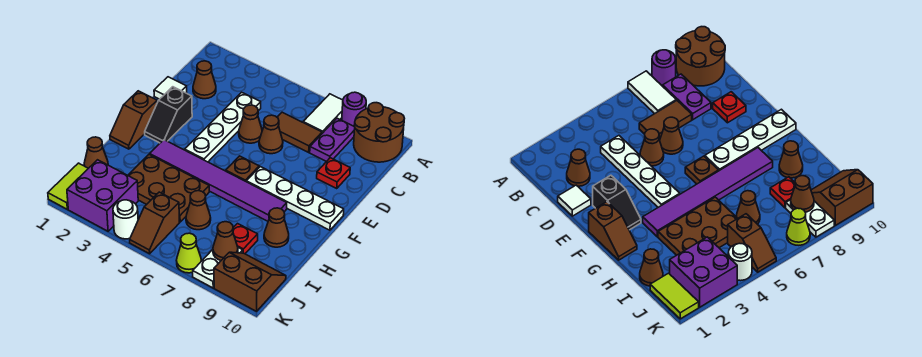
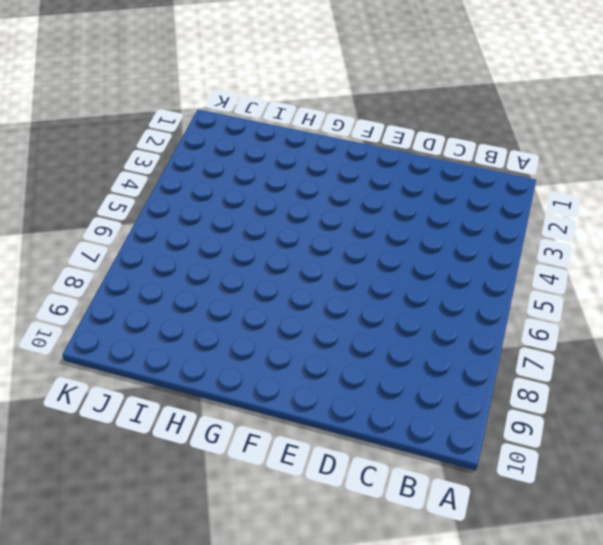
none -> white tile A7:B7 level 1
none -> purple round brick A8 level 1
none -> brown round brick A9:B10 level 1

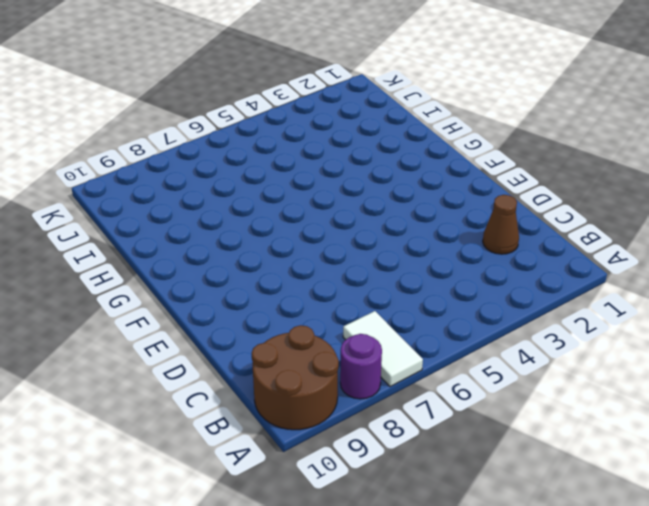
none -> purple plate B8:C8 level 1
none -> white plate C4:F4 level 1
none -> brown tile C6:C7 level 1

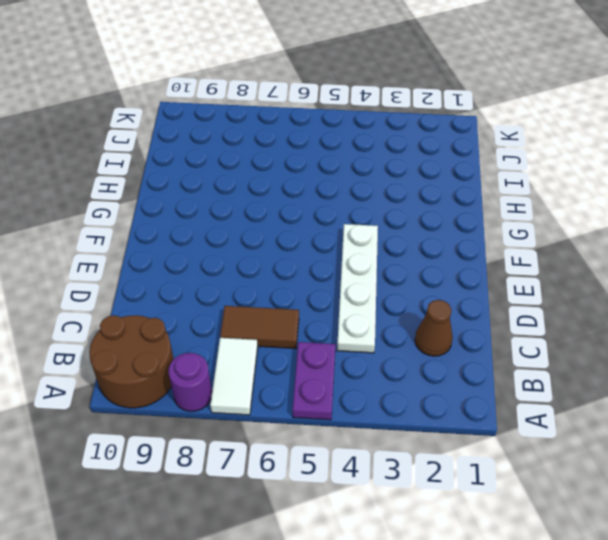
purple plate A5:B5 level 1 -> purple plate B8:C8 level 1
none -> white tile D1 level 1
none -> brown cone D5 level 1
none -> brown cone D6 level 1

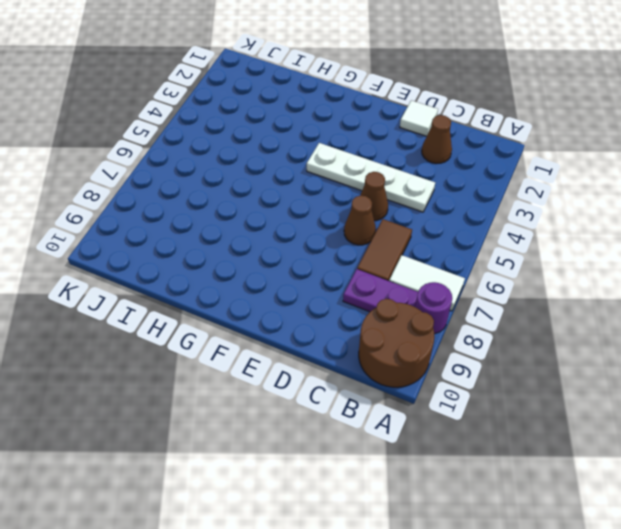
none -> red plate D9 level 1
none -> black slope E2:F2 level 1 top E
none -> brown slope F1:G1 level 1 top F

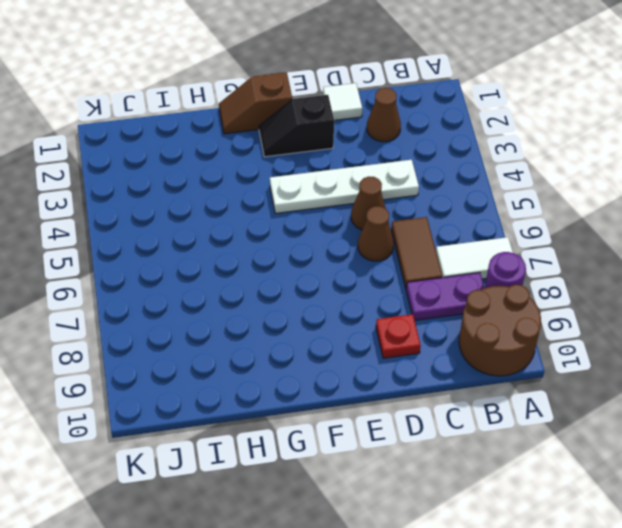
none -> brown plate F6 level 1
none -> white plate F7:F10 level 1
none -> purple tile G3:G8 level 1

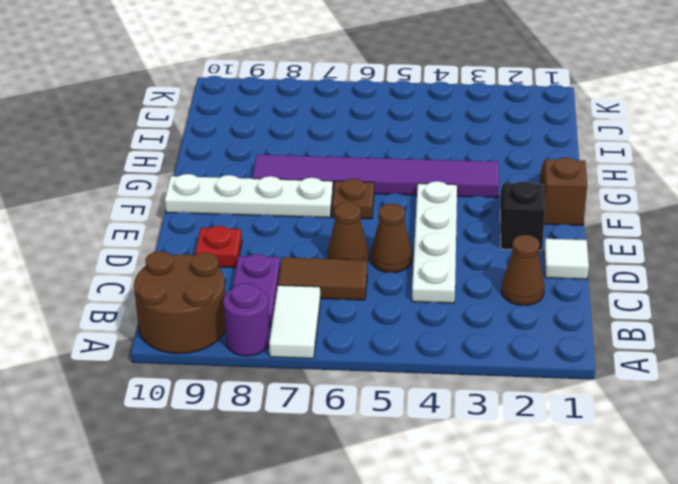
none -> brown plate H3:I5 level 1
none -> brown cone H9 level 1
none -> brown cone I1 level 1

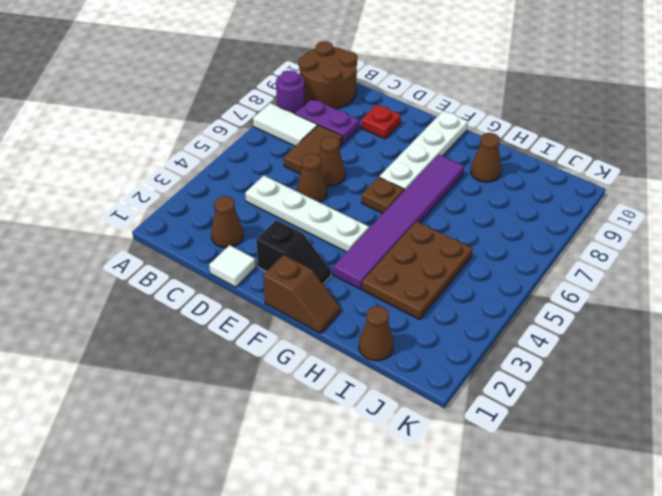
none -> brown cone I6 level 1
none -> red plate I8 level 1
none -> lime tile J1:K1 level 1

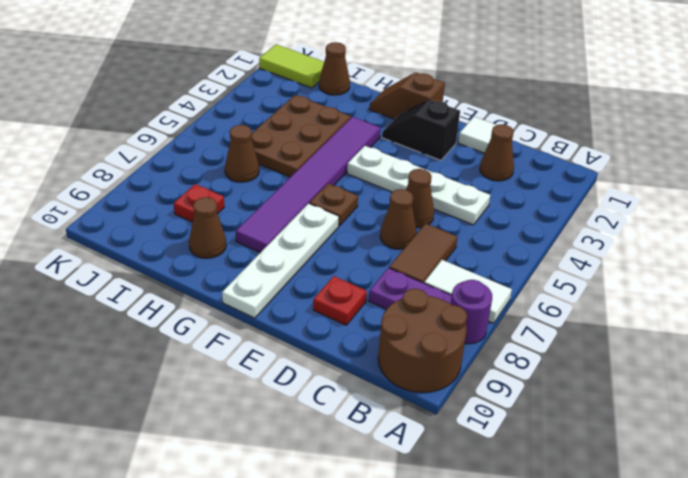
none -> purple brick J2:K3 level 1
none -> brown slope J5:K5 level 1 top J
none -> white plate J8:K8 level 1

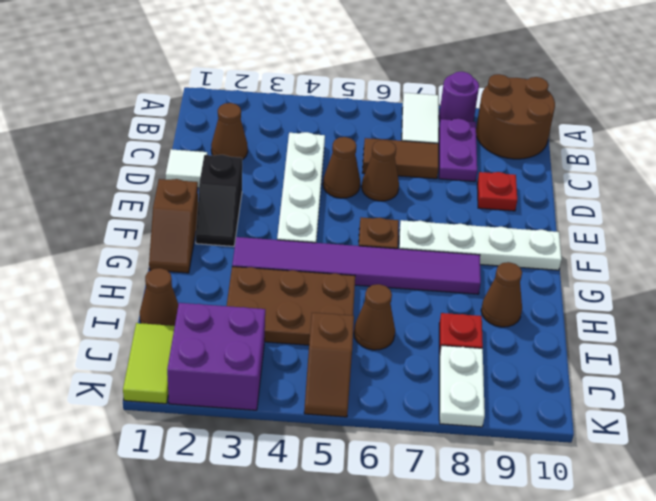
none -> brown slope J9:K10 level 1 top K
none -> white round brick K4 level 1
none -> lime cone K7 level 1

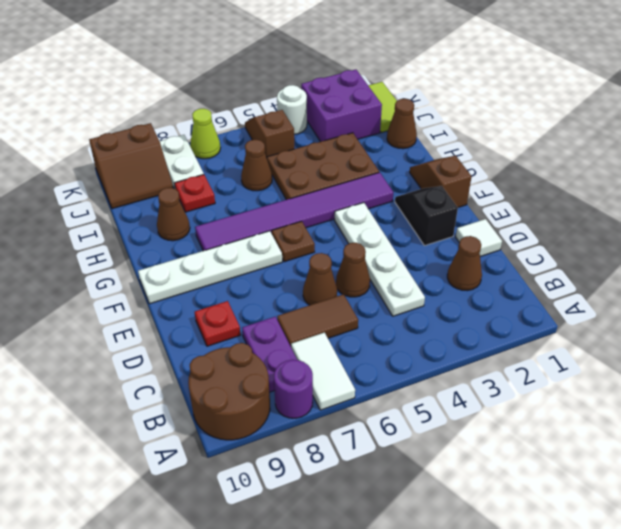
none -> brown cone J8 level 2

